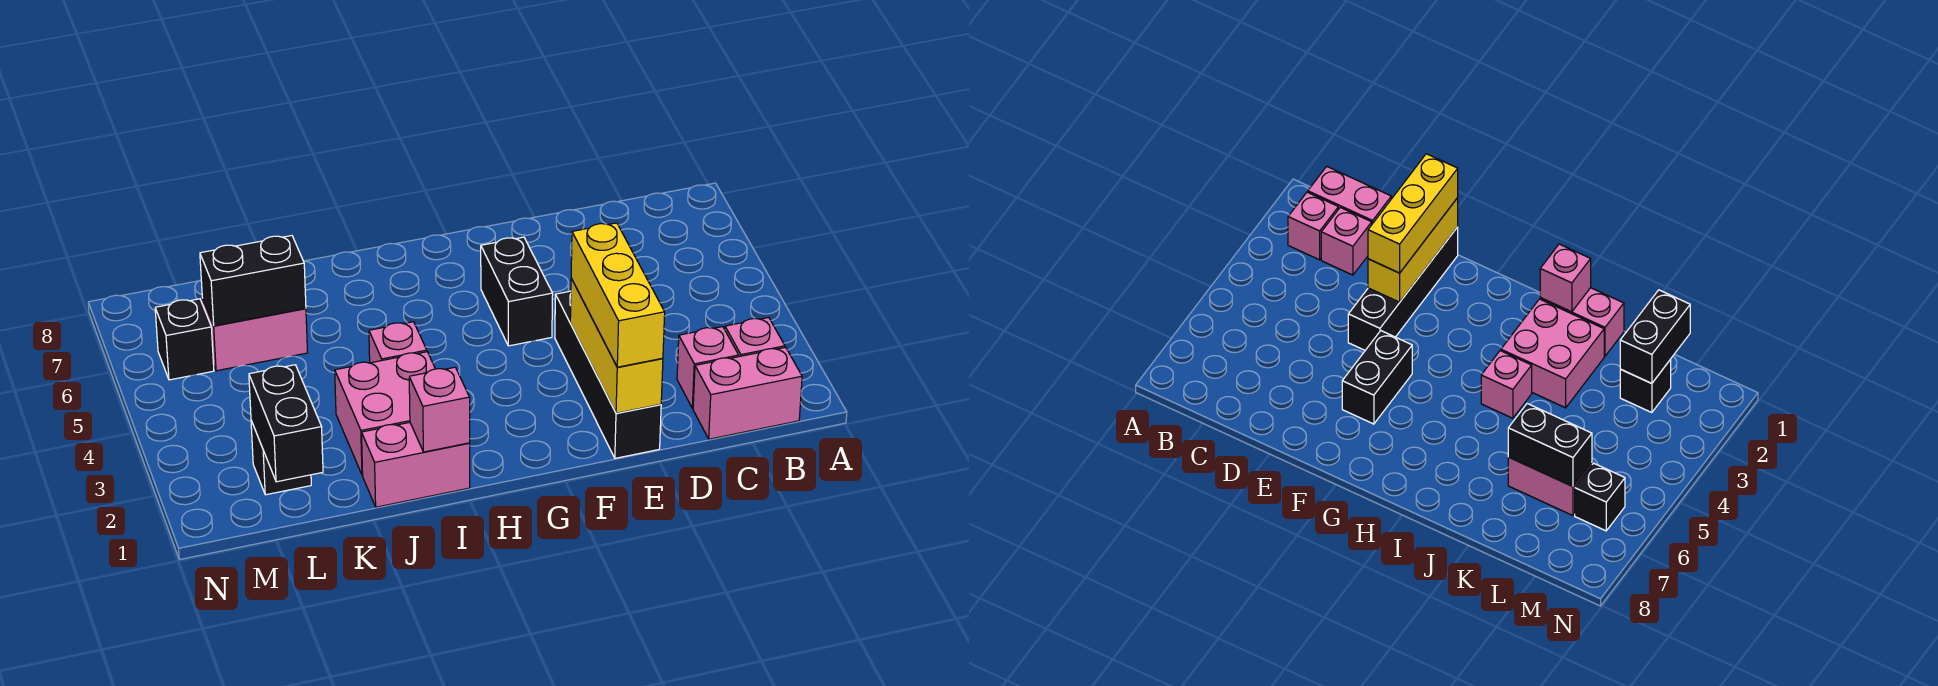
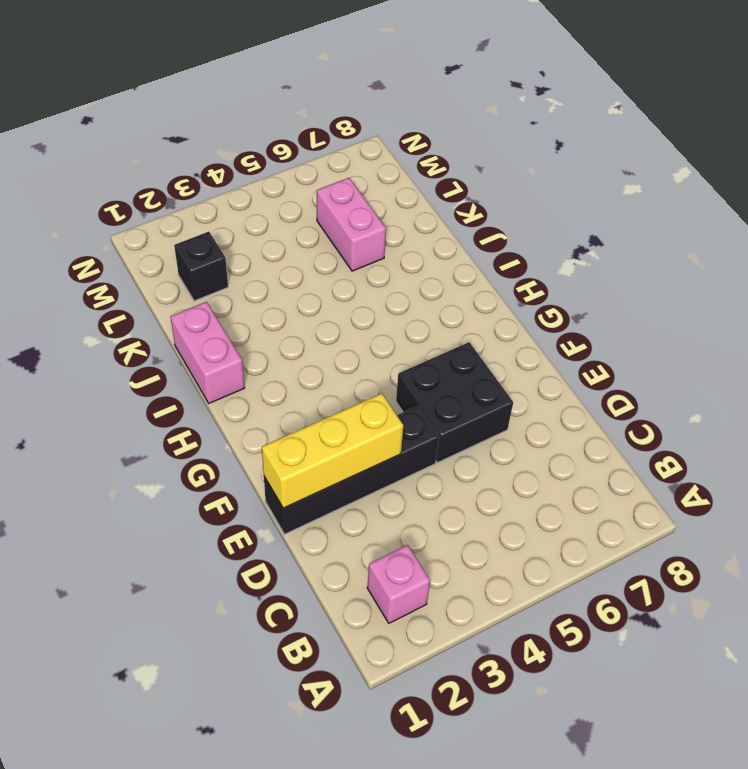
black brick E5:F6 level 1 -> black brick F5:F6 level 1
none -> pink brick B1:C1 level 1
none -> pink brick C2 level 1
none -> pink brick I2:J3 level 1

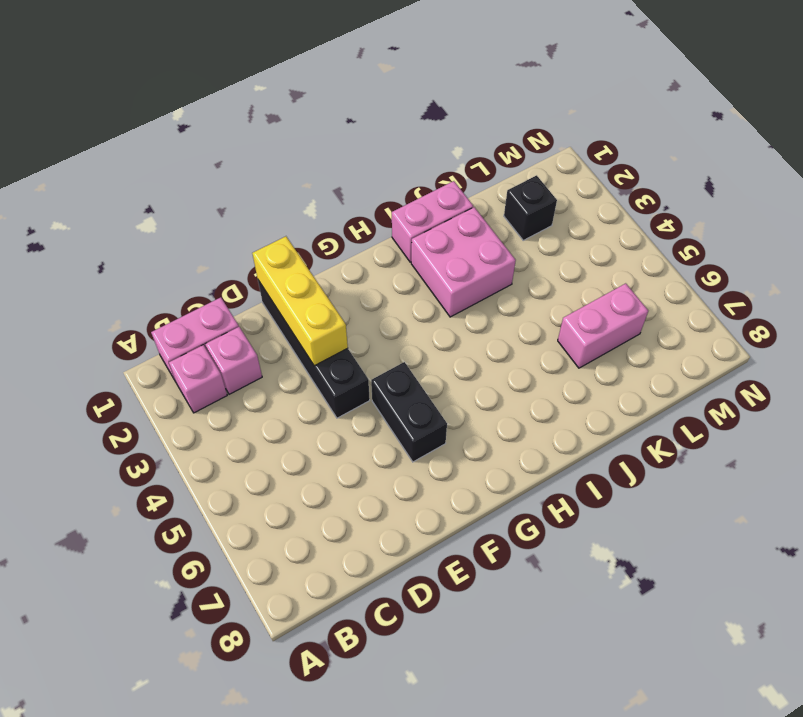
none -> pink brick I4 level 1
none -> black brick M6 level 1
none -> pink brick I1 level 2

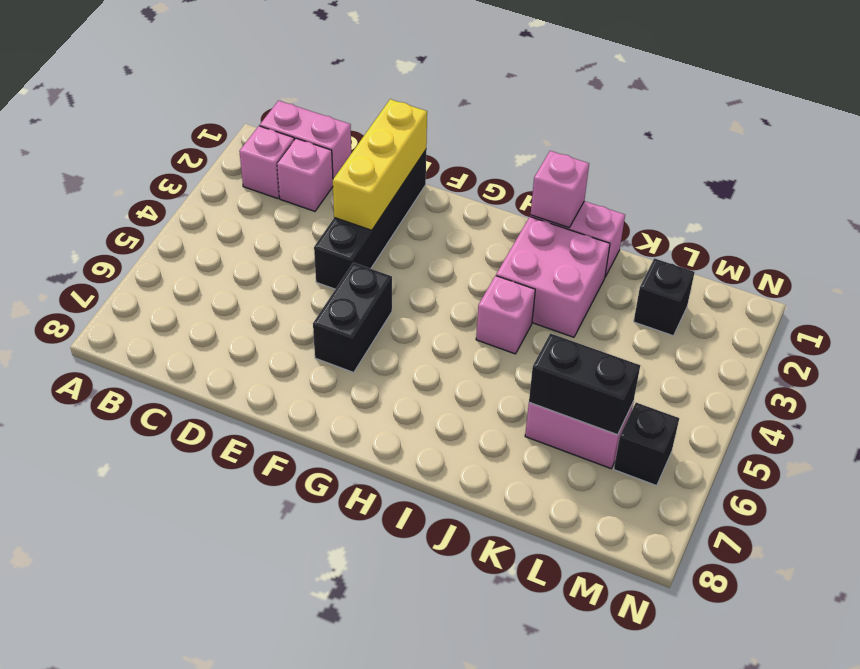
none -> black brick L1:L2 level 2
none -> yellow brick E1:E3 level 3

